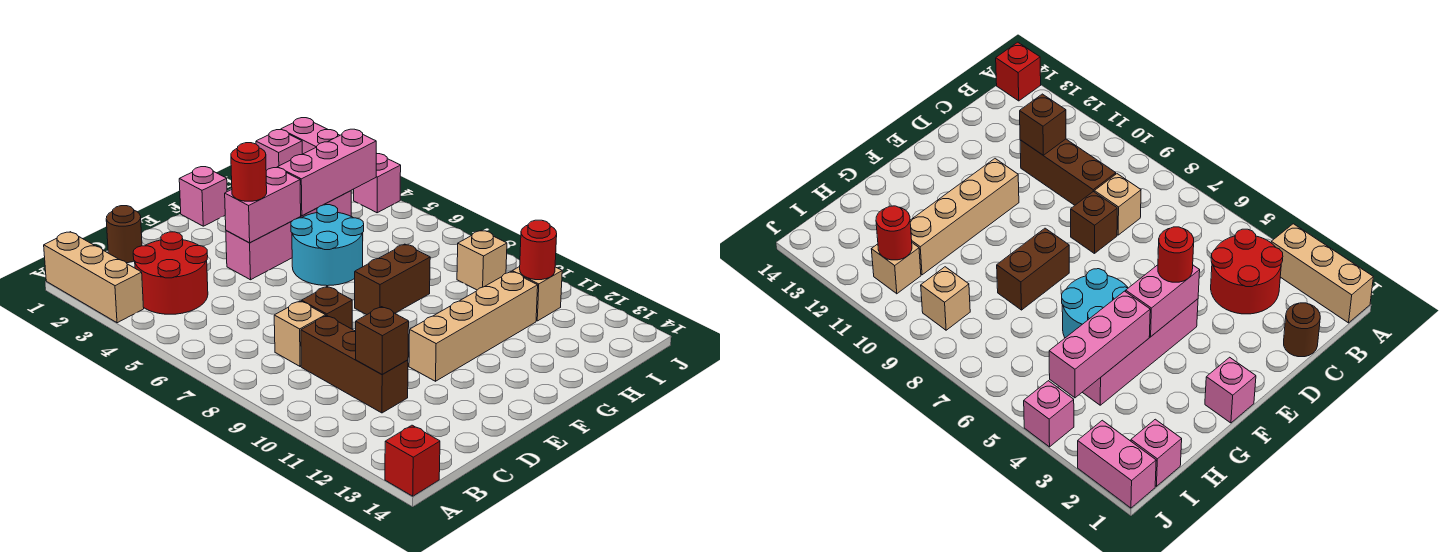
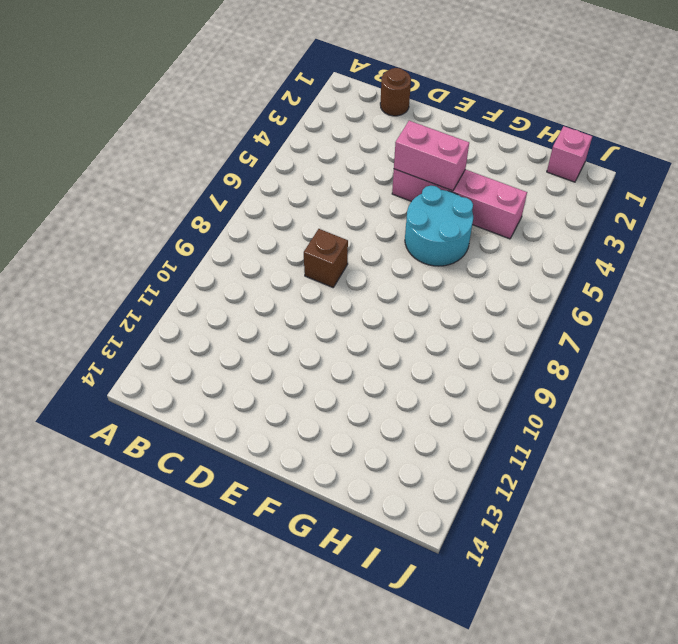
none -> tan brick A1:A3 level 1
none -> red brick A14 level 1
none -> red round brick B3:C4 level 1

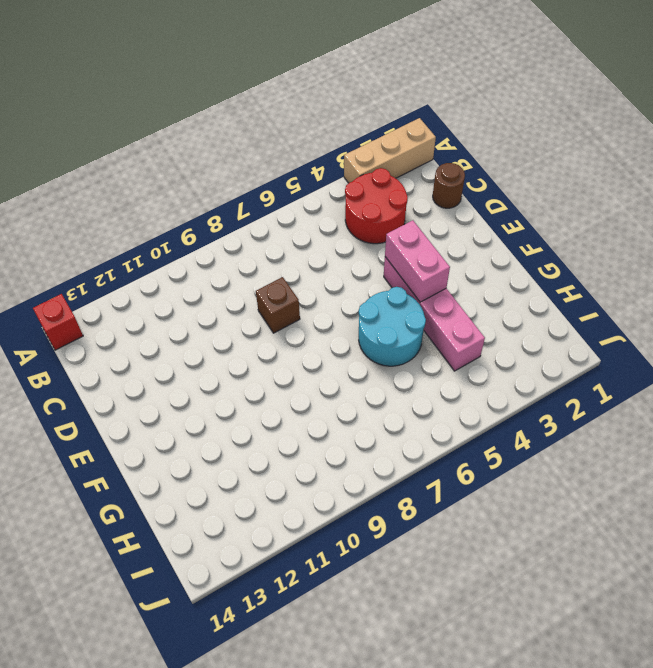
none -> tan brick C8 level 1
none -> brown brick C9:C11 level 1
none -> tan brick E11:H11 level 1

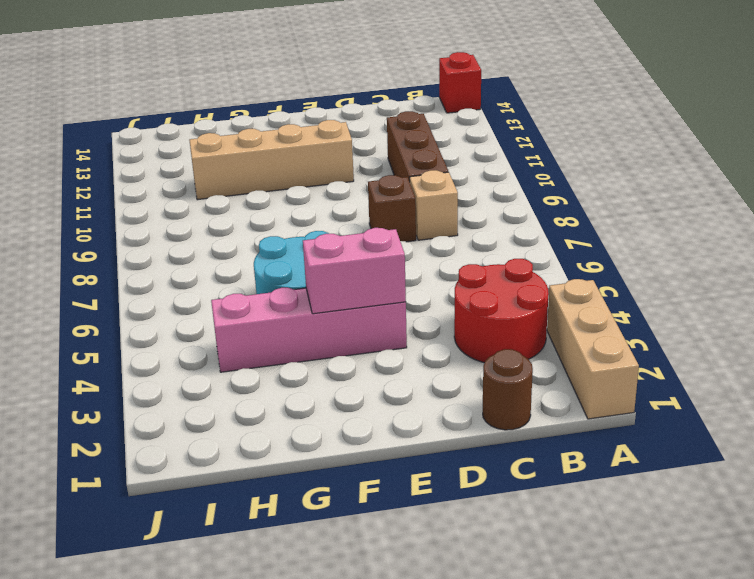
none -> pink brick F1 level 1
none -> brown brick F8:G8 level 1
none -> pink brick I1 level 1

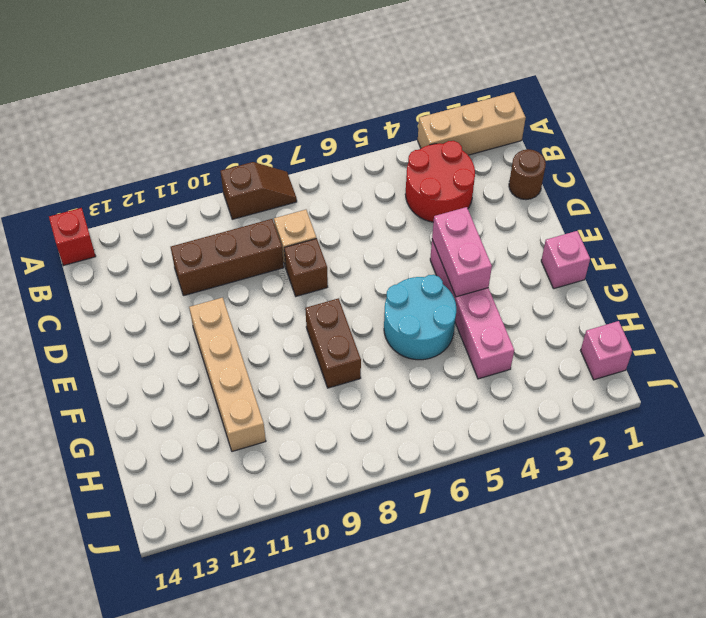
brown slope A8:A9 level 1 top 9 -> none
none -> tan brick I9 level 1
none -> tan brick I11 level 1
none -> pink brick J1:J2 level 1

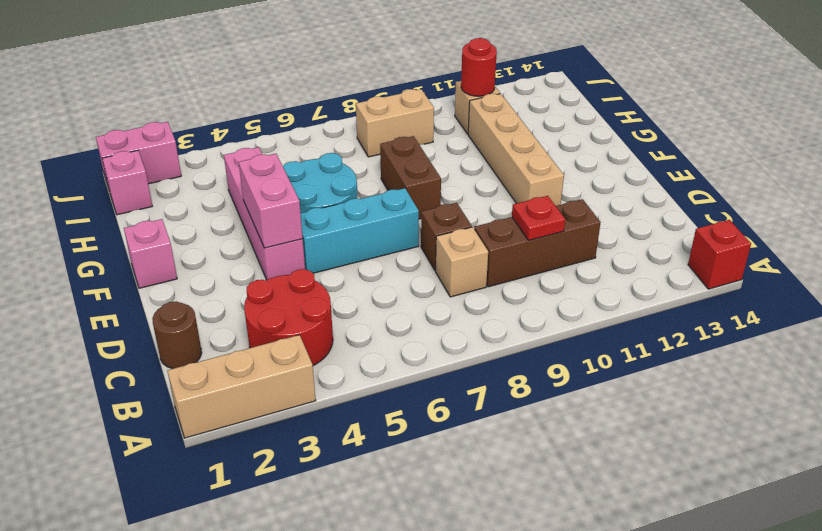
red plate C10 level 2 -> none
cyan brick E5:E7 level 1 -> none
tan brick I8:I9 level 1 -> tan brick I9 level 1
none -> pink brick J4 level 1
none -> brown brick C11 level 2
none -> pink brick G4:I4 level 2

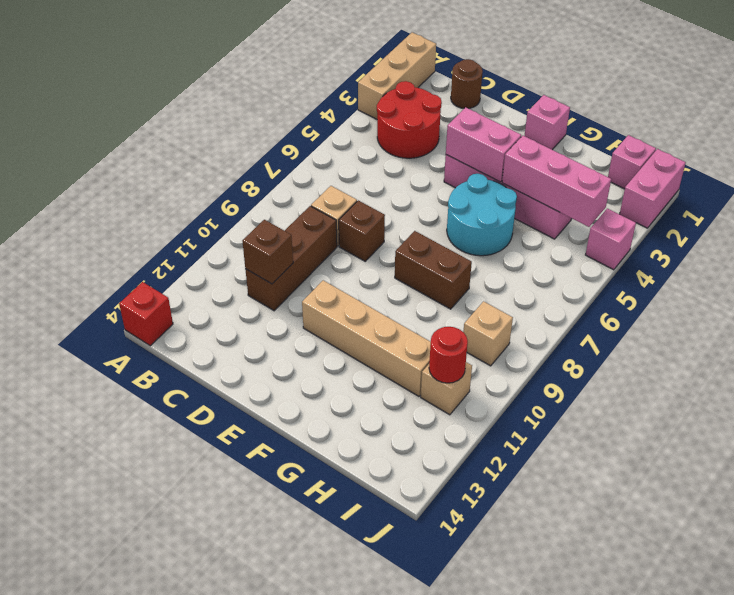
none -> red round brick E4 level 3

